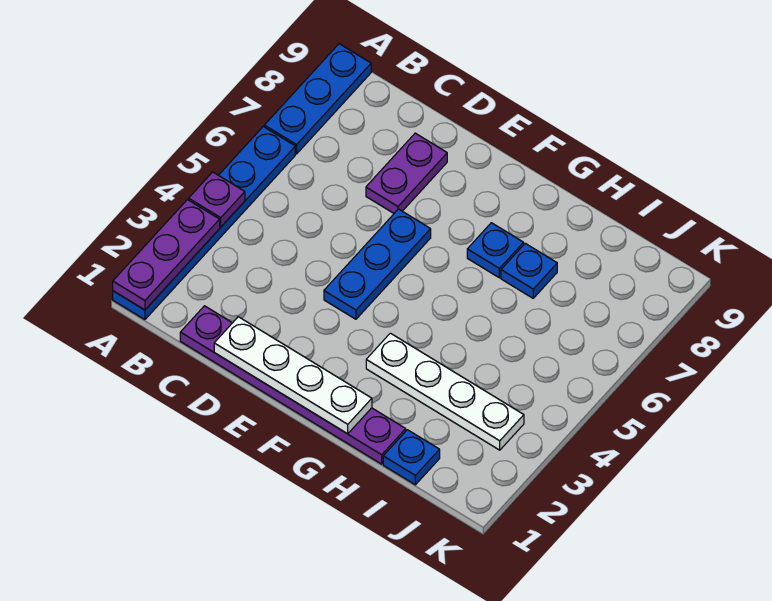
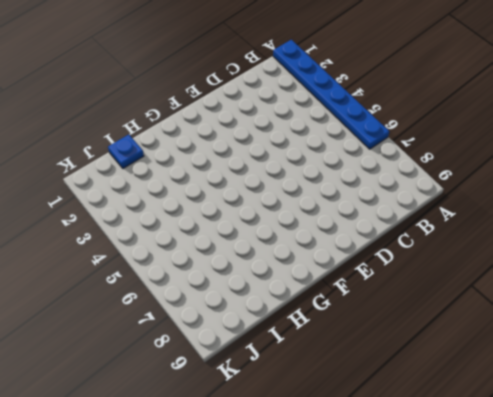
none -> blue plate A7:A9 level 1
none -> purple plate C1:H1 level 1
none -> purple plate D7:D8 level 1

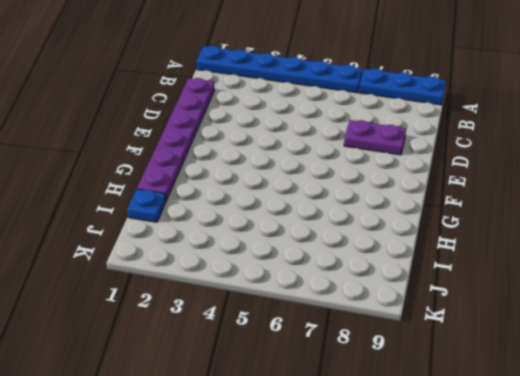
none -> blue plate E4:E6 level 1
none -> white plate G3:J3 level 1
none -> blue plate G7 level 1

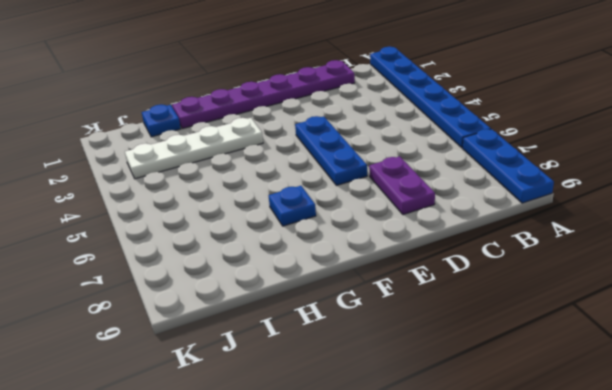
none -> blue plate H7 level 1
none -> purple plate A1:A3 level 2
none -> purple plate A4 level 2

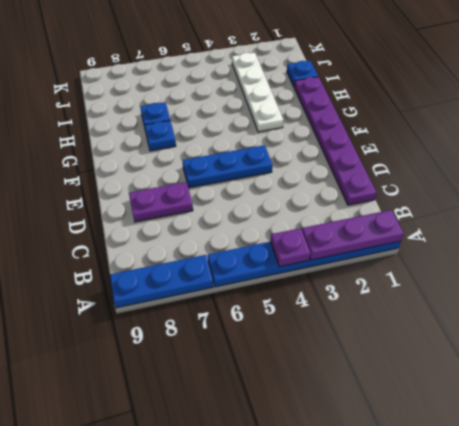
none -> white plate D1:G1 level 2

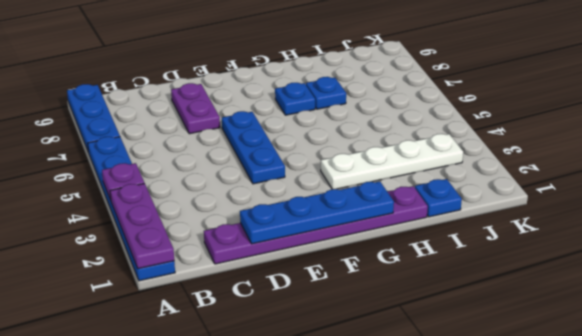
blue plate D1:G1 level 2 -> white plate D1:G1 level 2

